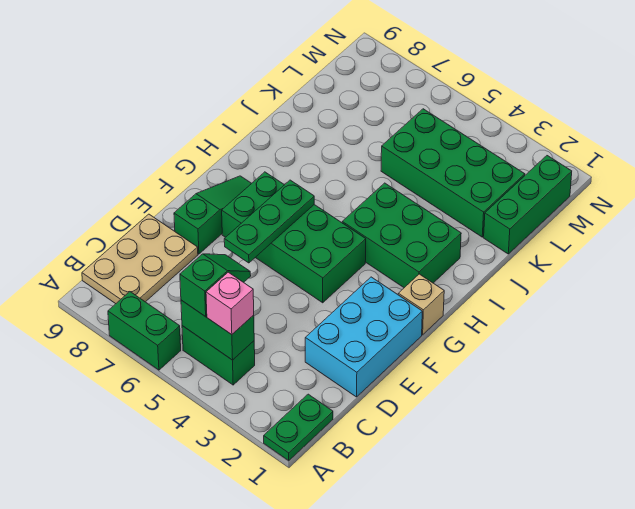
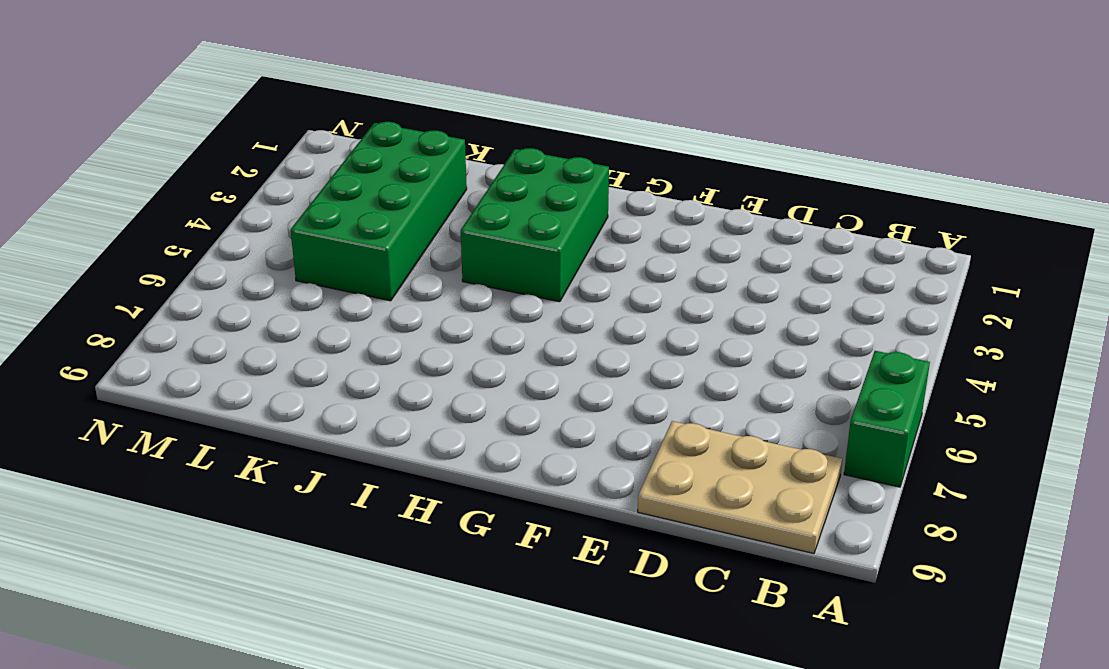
none -> green plate A1:B1 level 1
none -> green brick B4:B5 level 1
none -> cyan brick D1:F2 level 1

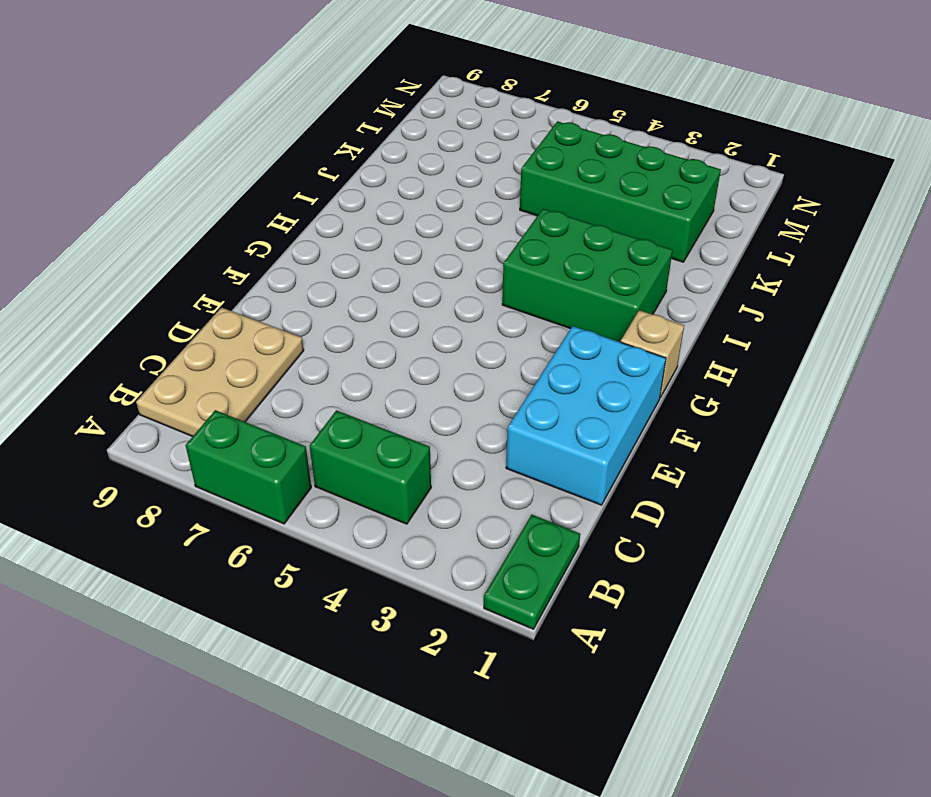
none -> green slope E8:G8 level 1 top E
none -> green brick F4:G7 level 1
none -> green brick K1:M1 level 1

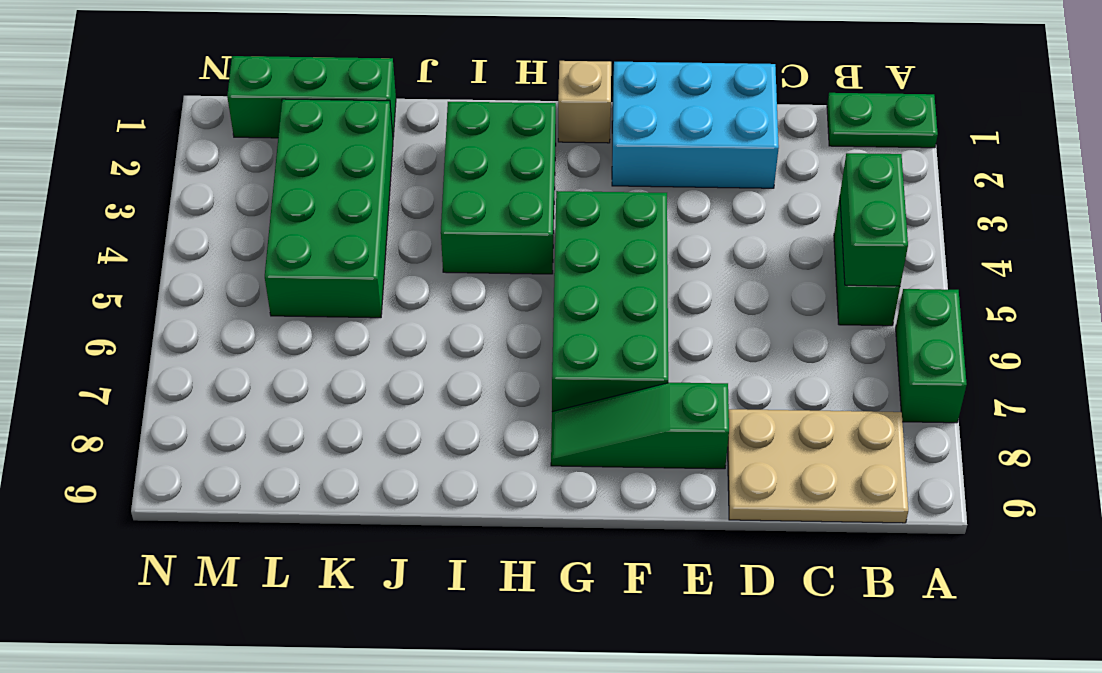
none -> green plate E6:G6 level 2
none -> pink brick B4 level 3
none -> green slope B5:C5 level 3 top B

